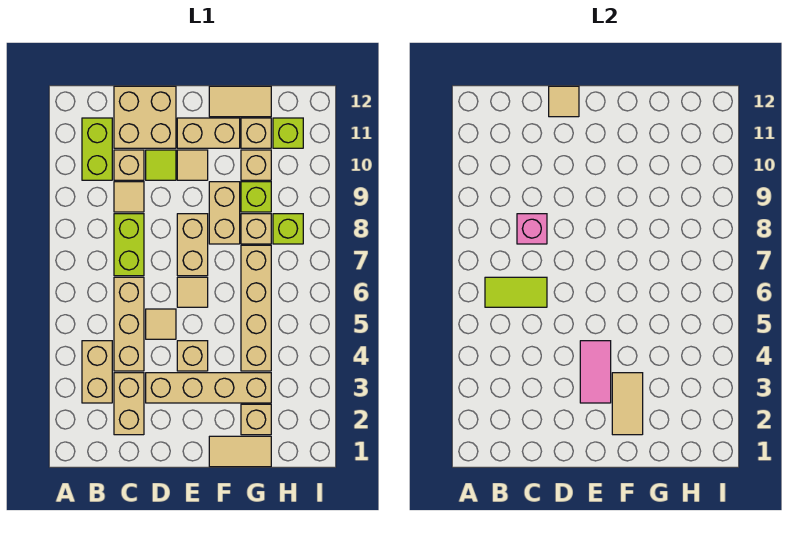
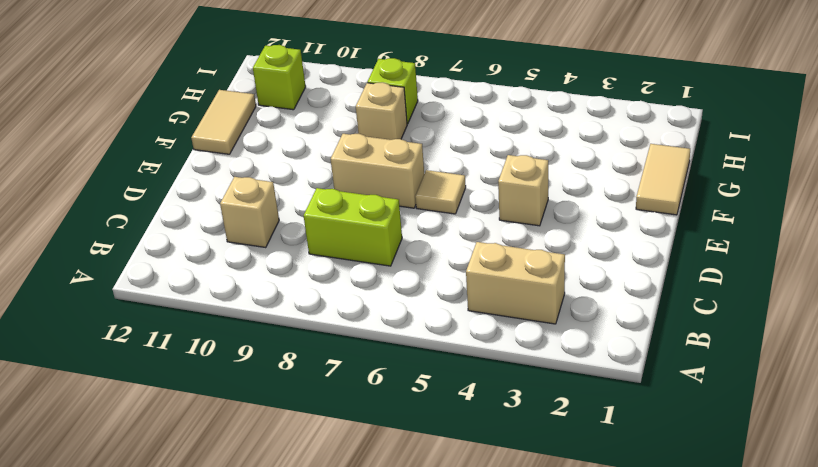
none -> lime brick B10:B11 level 1
none -> tan brick C2:C3 level 1
none -> tan brick C4:C6 level 1
none -> tan tile C9 level 1

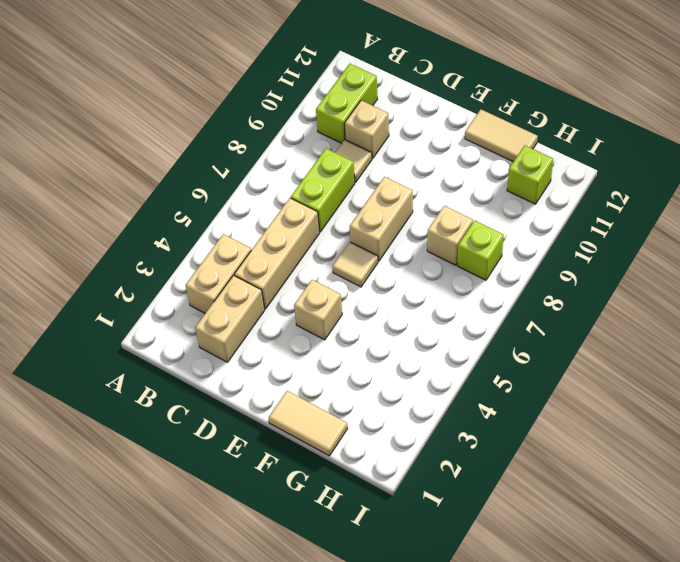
none -> tan brick C11:D12 level 1
none -> tan brick D3:G3 level 1
none -> tan tile D5 level 1
none -> lime tile D10 level 1

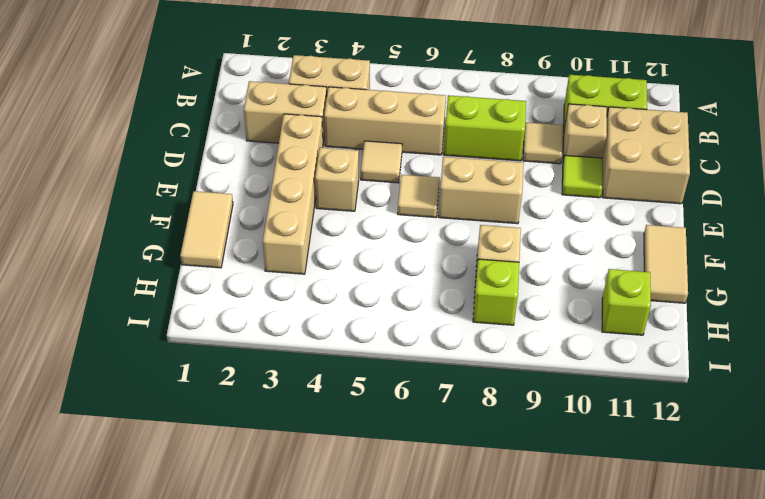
none -> tan tile E10 level 1
none -> tan brick E11:F11 level 1
none -> tan brick F8:F9 level 1
none -> tan brick G2 level 1

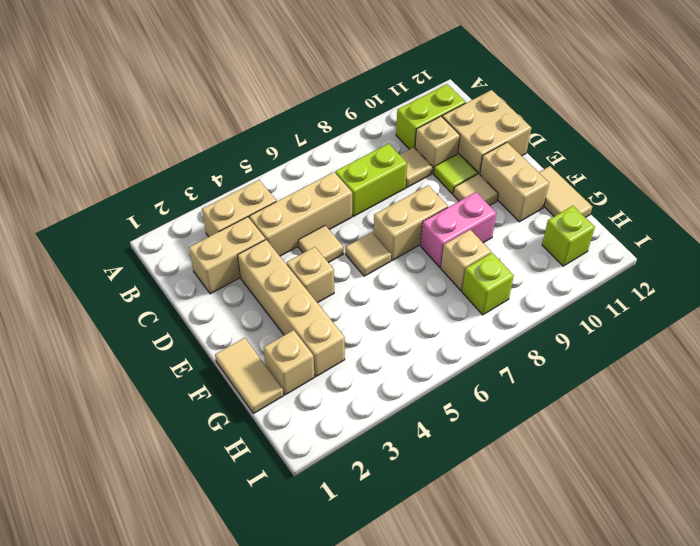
pink brick F8:F9 level 1 -> tan brick F8:F9 level 1
none -> tan brick G4:G7 level 1
none -> lime brick G9 level 1
none -> tan brick G10 level 1
none -> tan brick G11 level 1

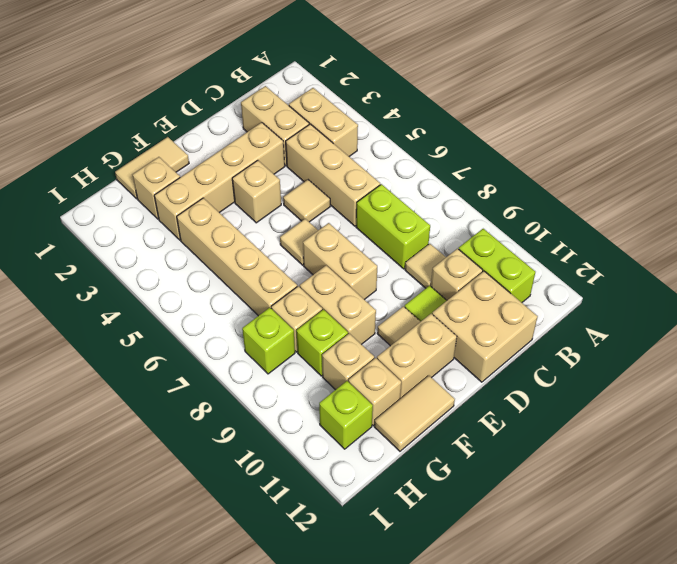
none -> lime tile B6:C6 level 2
none -> pink brick C8 level 2
none -> tan tile D12 level 2
none -> pink tile E3:E4 level 2

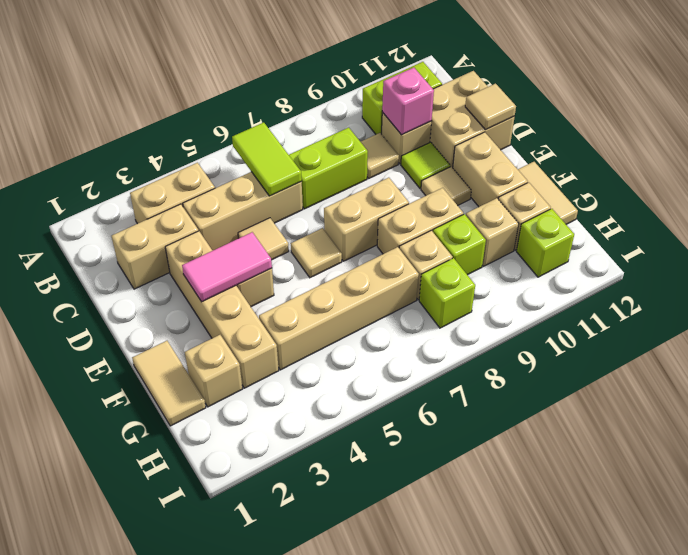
pink brick C10 level 2 -> pink brick C8 level 2
none -> tan tile F2:F3 level 2

